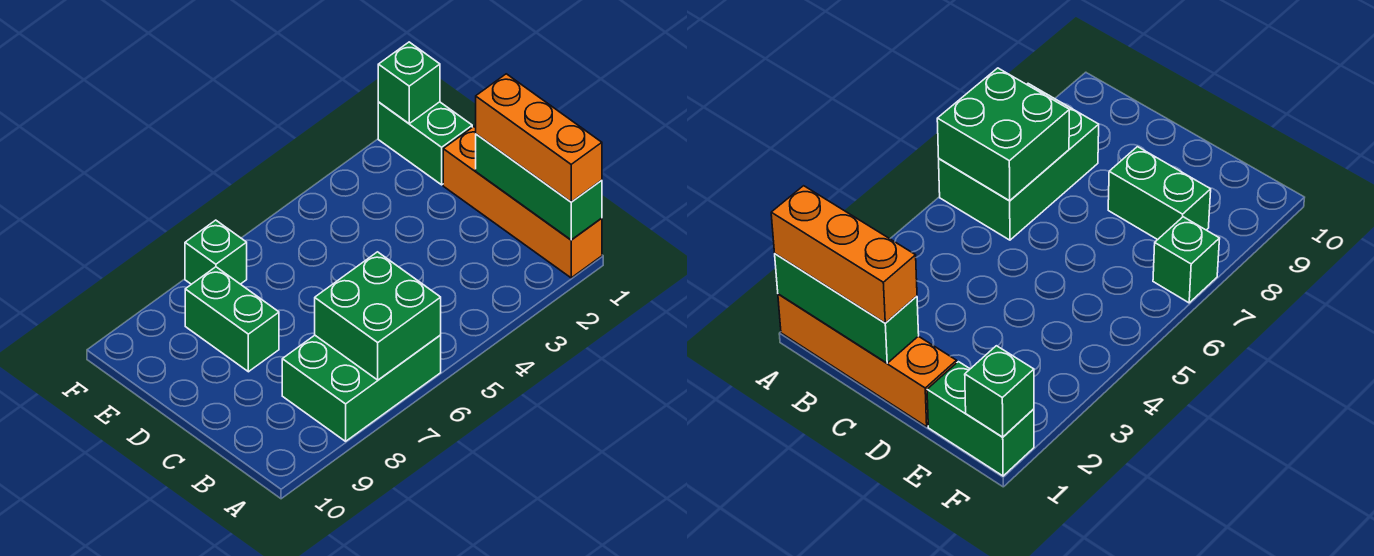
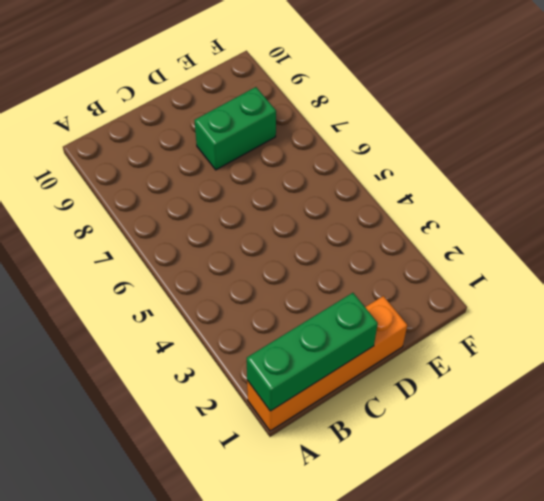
none -> green brick A6:B8 level 1
none -> green brick E1:F1 level 1

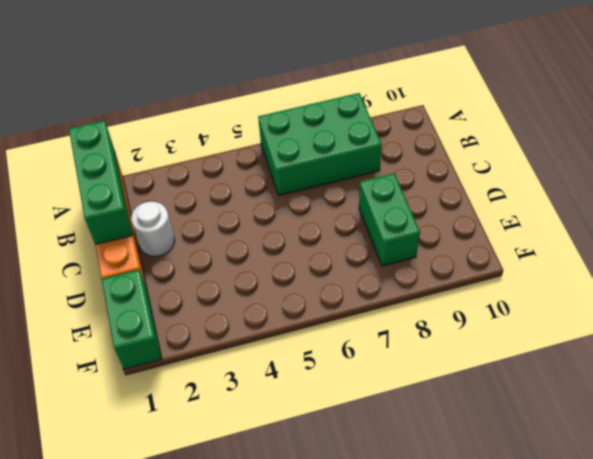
white round brick C2 level 1 -> none
none -> green brick F7 level 1
none -> green brick A6:B7 level 2

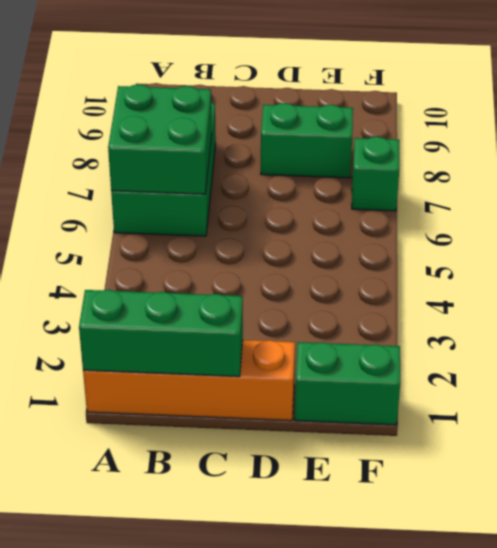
none -> green brick F1 level 2
none -> orange brick A1:C1 level 3

